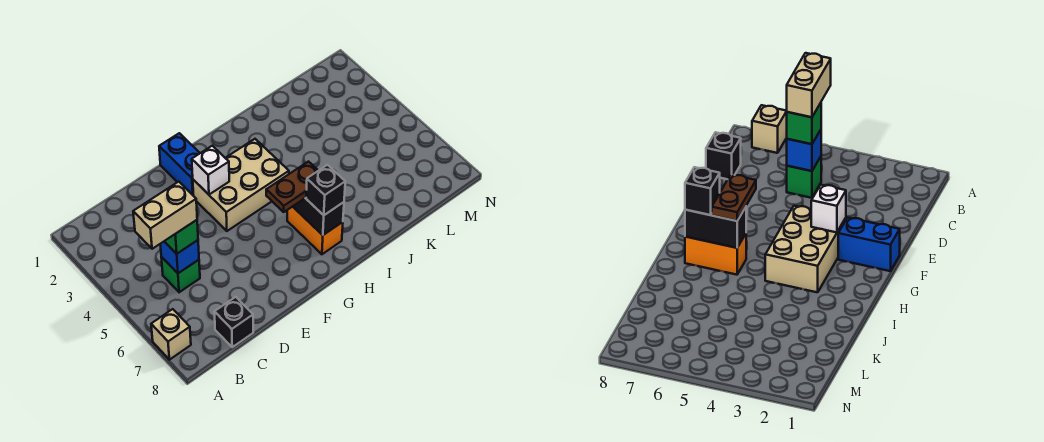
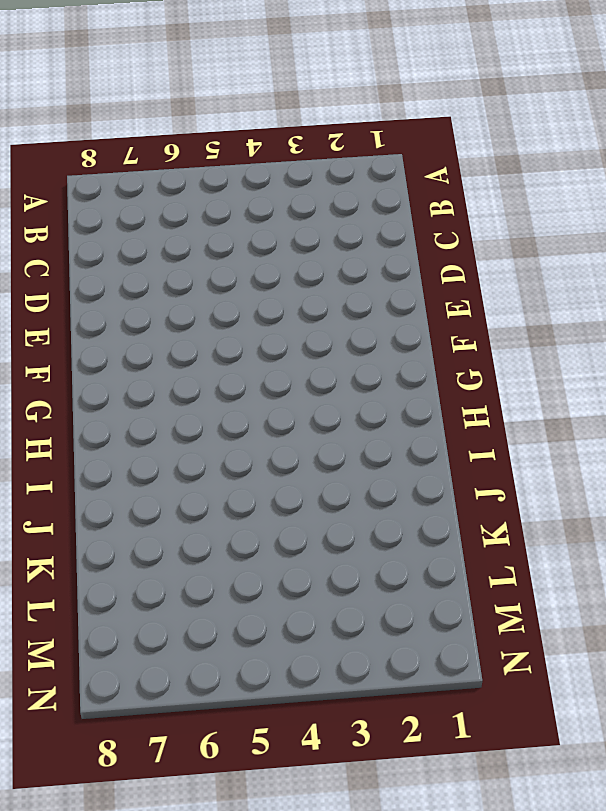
none -> tan brick A7 level 1
none -> green brick C5 level 1
none -> black brick C8 level 1

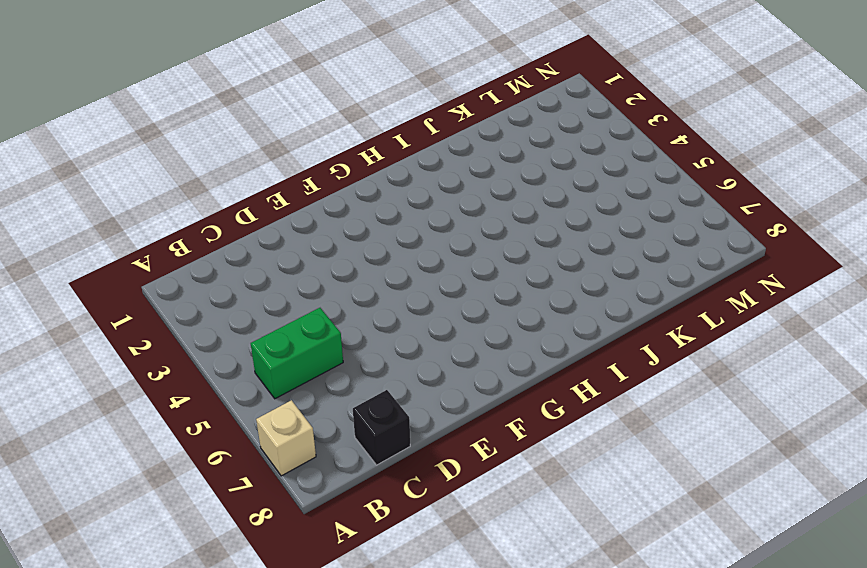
green brick B5:C5 level 1 -> green brick C5 level 1
none -> blue brick F1:F2 level 1
none -> tan brick F3:H4 level 1
none -> orange brick H6:H7 level 1

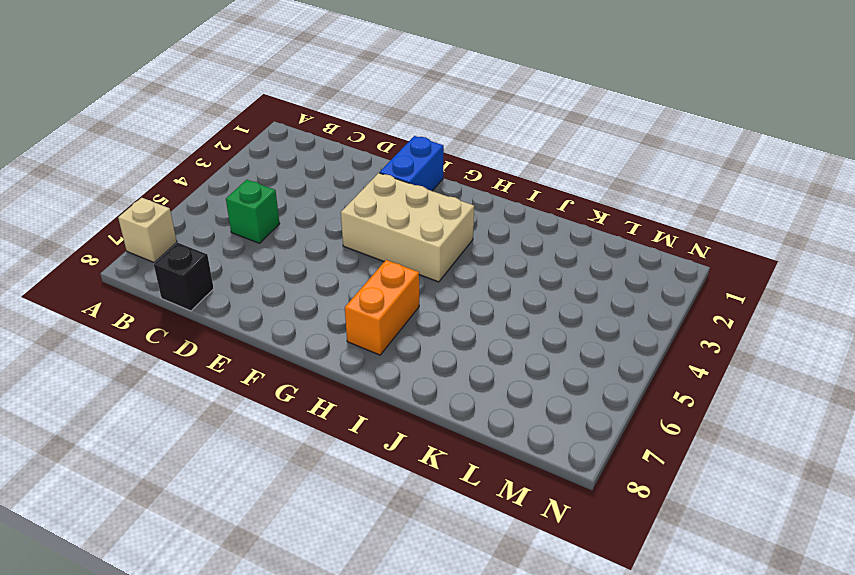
none -> blue brick C5 level 2
none -> white brick F3 level 2
none -> black brick H6:H7 level 2

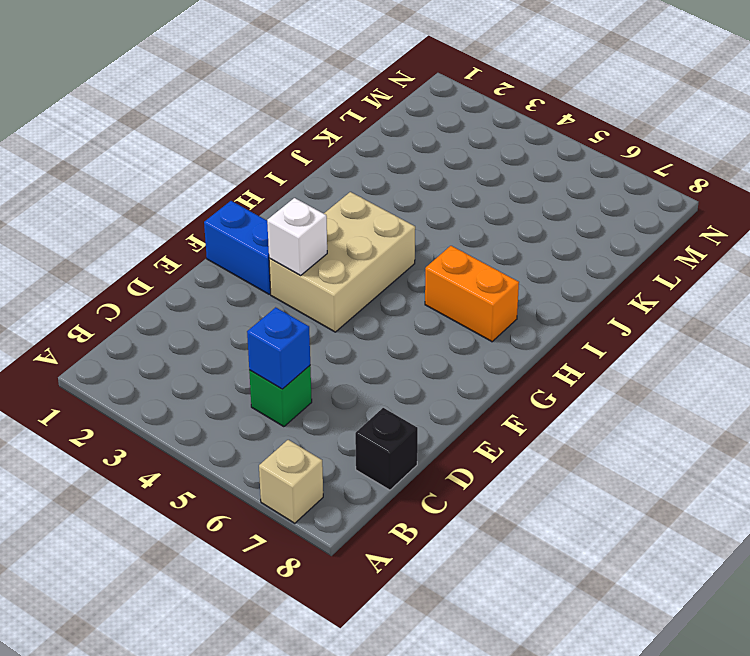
none -> black brick H6:H7 level 2
none -> green brick C5 level 3
none -> brown plate G6:H6 level 3

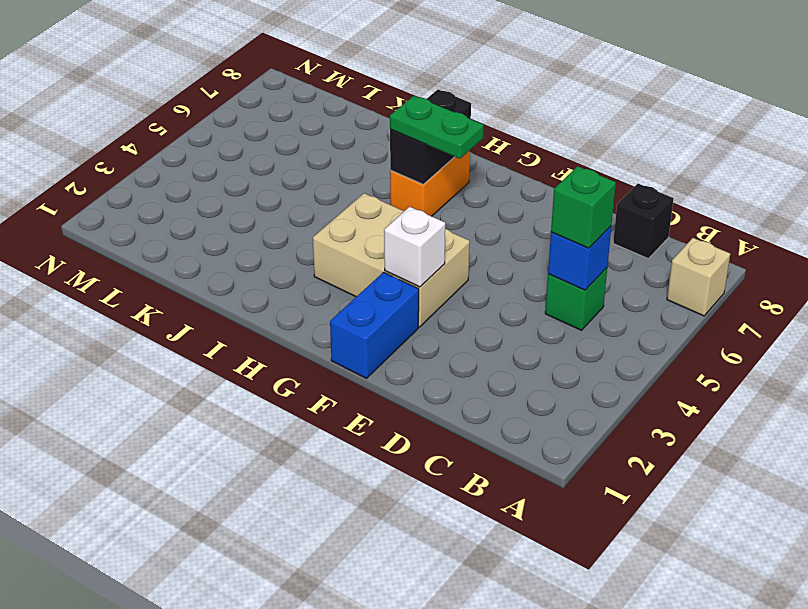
green plate G6:H6 level 3 -> brown plate G6:H6 level 3
none -> black brick H7 level 3
none -> tan brick B5:C5 level 4

